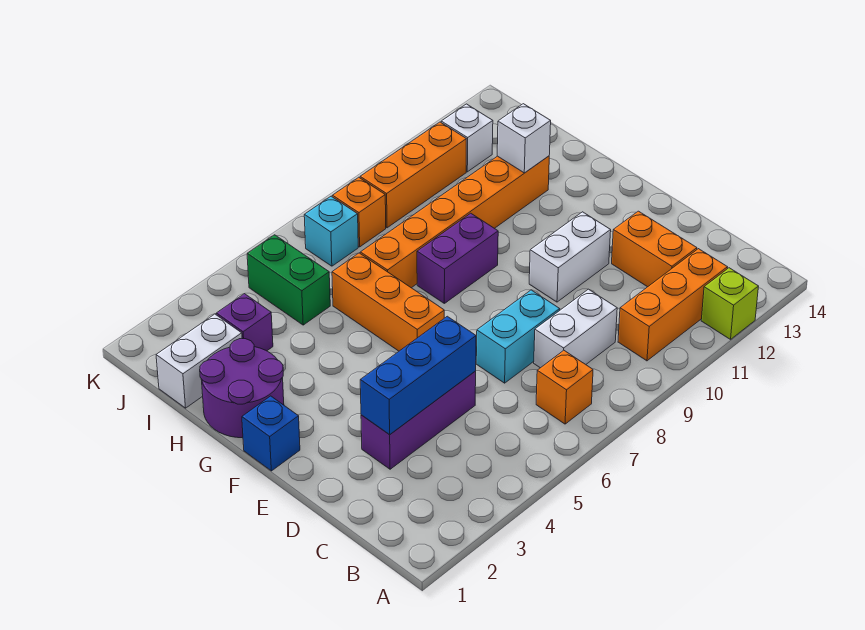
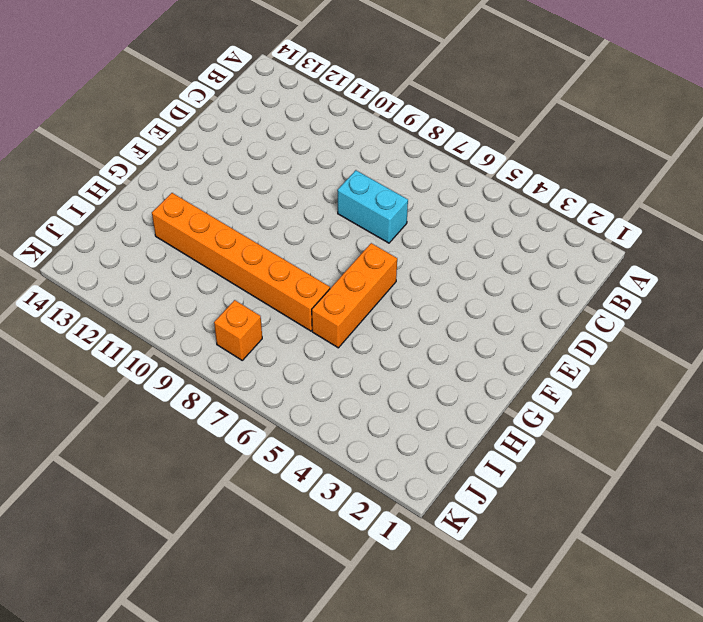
none -> lime brick A12 level 1
none -> orange brick B7 level 1
none -> orange brick B10:B12 level 1

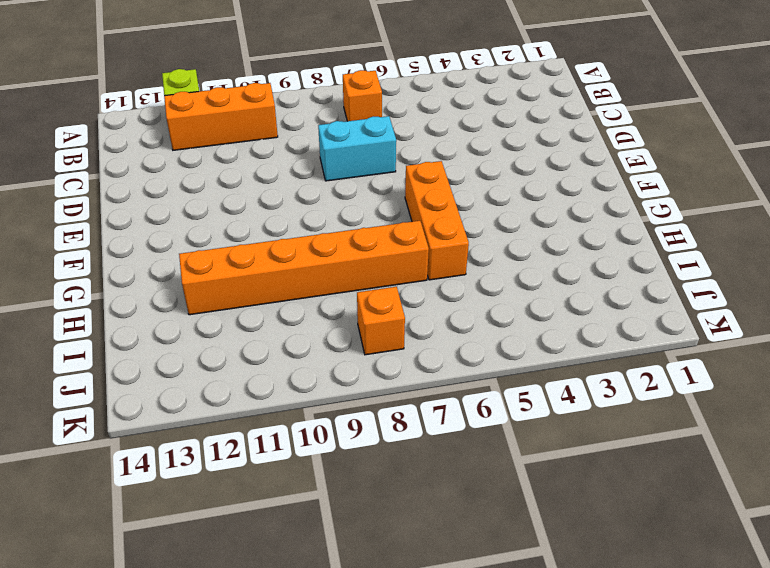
none -> white brick C8:C9 level 1
none -> orange brick C12:D12 level 1
none -> purple brick D3:D5 level 1

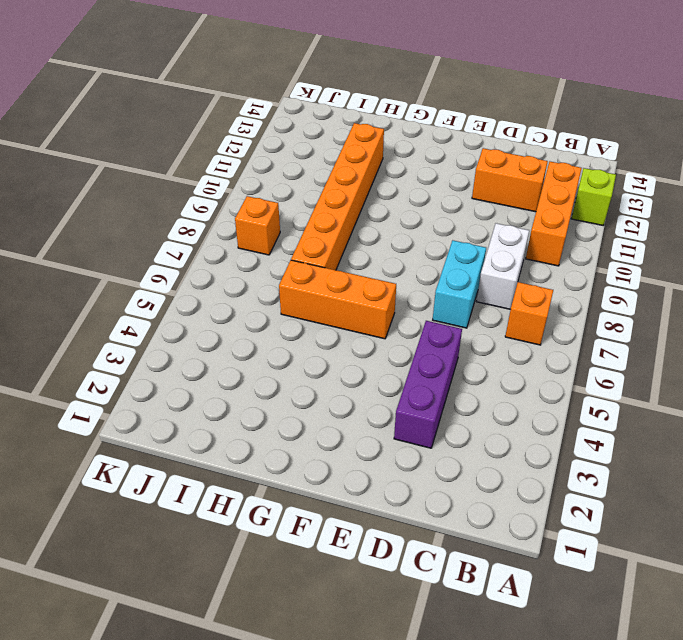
none -> white brick E10:E11 level 1
none -> blue brick F1 level 1
none -> purple round brick G1:H2 level 1

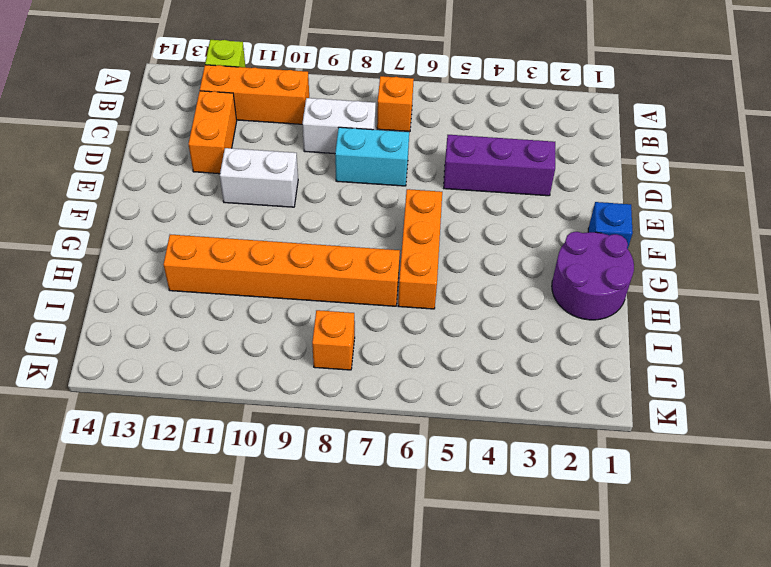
none -> purple brick G8:G9 level 1
none -> white brick I1:I2 level 1
none -> purple brick I3 level 1

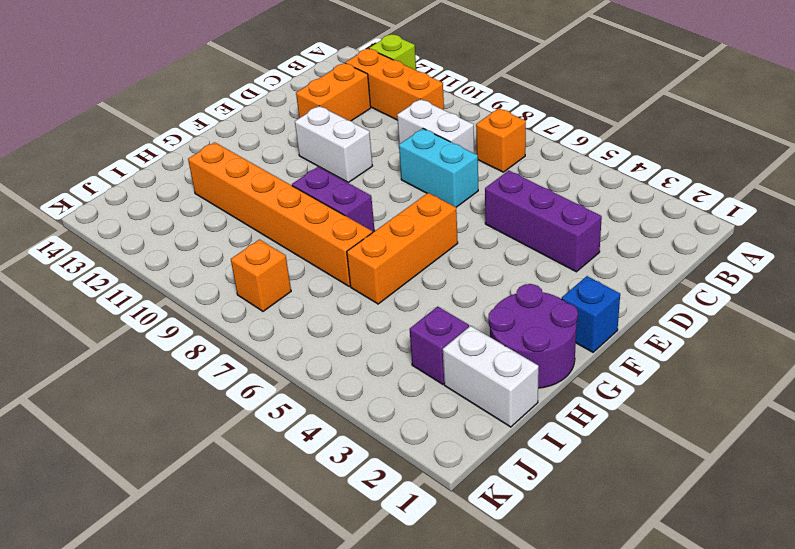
none -> green brick I5:J5 level 1
none -> cyan brick J7 level 1
none -> orange brick J9:J11 level 1

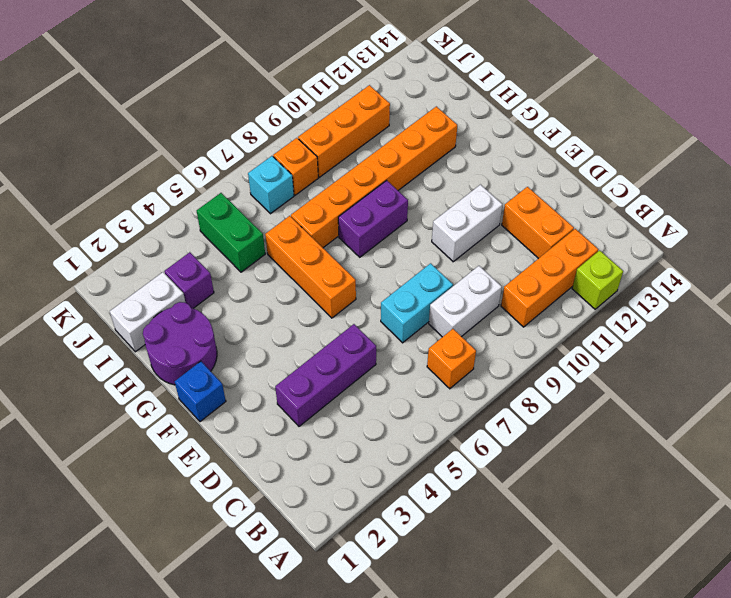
none -> white brick J12 level 1
none -> blue brick D3:D5 level 2
none -> white brick H12 level 2

